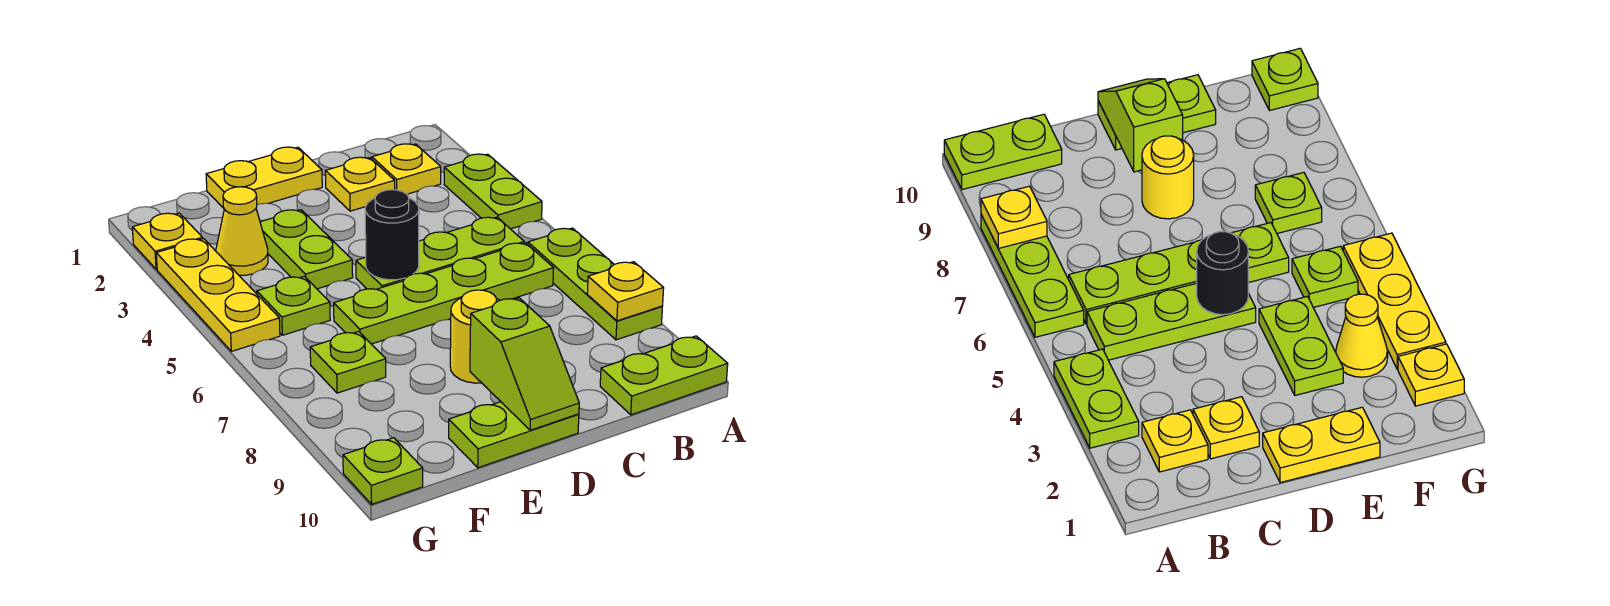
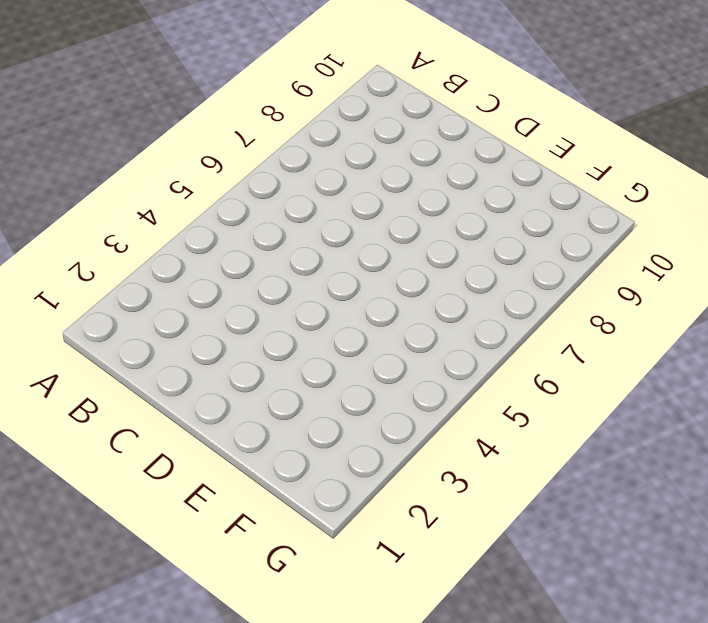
none -> lime plate A3:A4 level 1
none -> lime plate A6:A8 level 1
none -> lime plate A10:B10 level 1

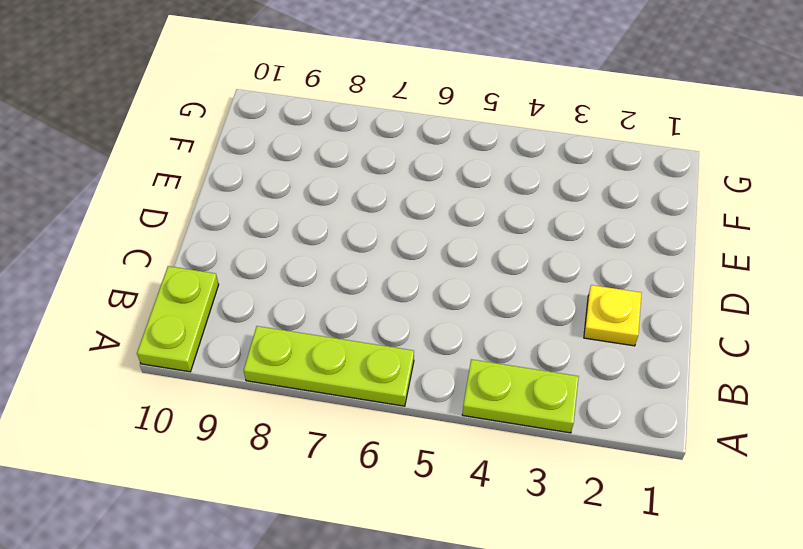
none -> yellow plate B2 level 1
none -> lime plate B5:D5 level 1
none -> lime plate B6:E6 level 1

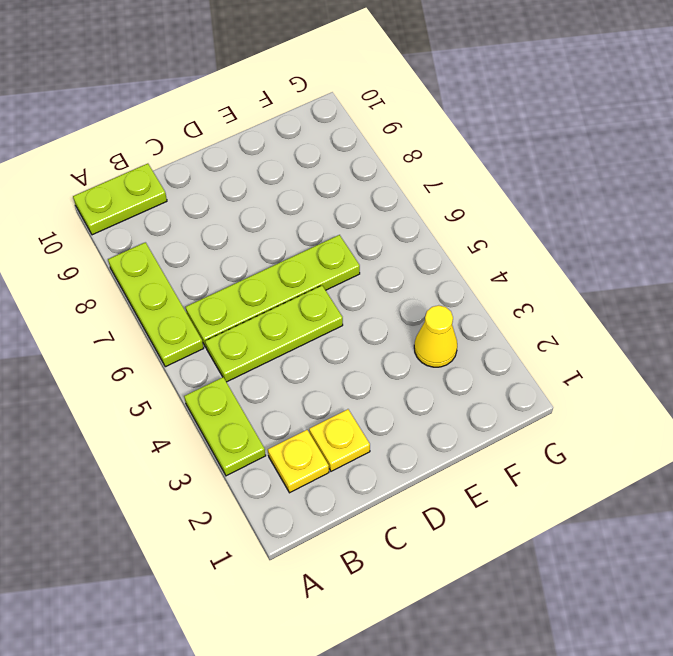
none -> yellow plate D1:E1 level 1
none -> yellow round brick D8 level 1
none -> lime plate D10:E10 level 1

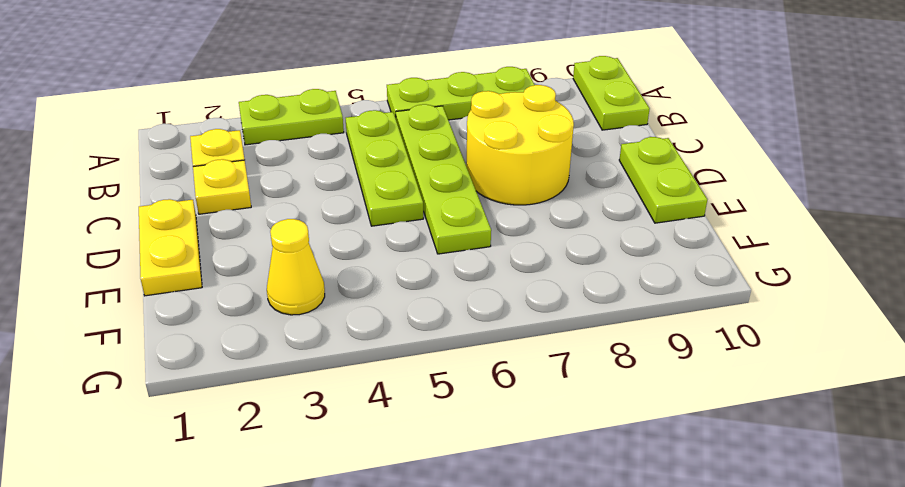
yellow round brick C7:D8 level 1 -> yellow round brick D8 level 1
none -> lime plate E3:E4 level 1
none -> lime plate F5 level 1
none -> lime plate F7 level 1

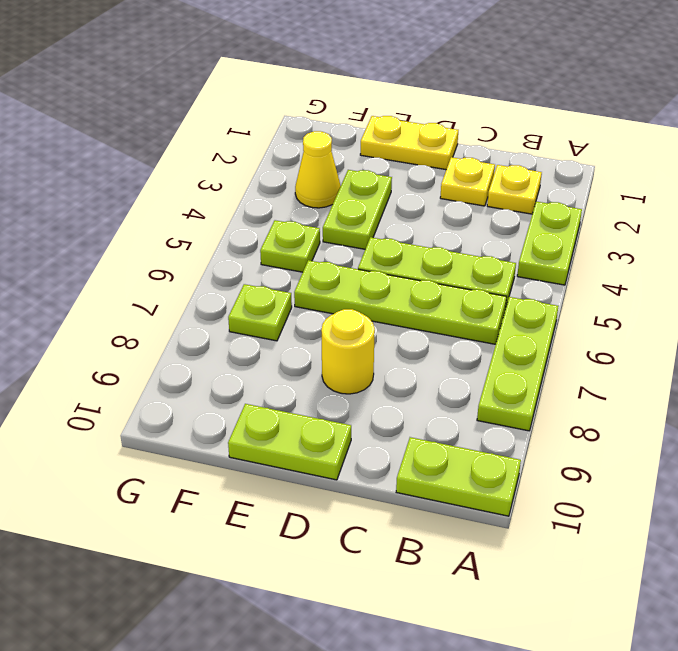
none -> yellow plate G2 level 1
none -> yellow plate G3:G5 level 1
none -> lime plate G10 level 1

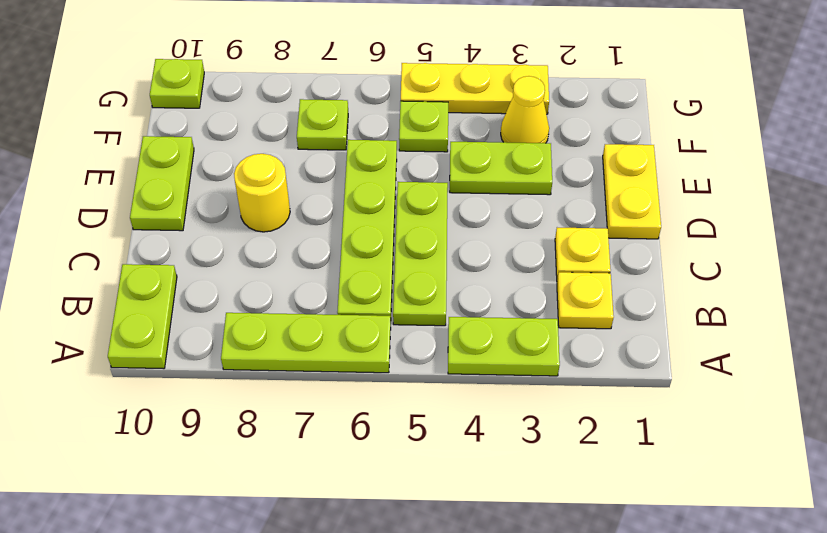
none -> yellow plate G2 level 1
none -> yellow plate A8 level 2
none -> black round brick D5 level 2

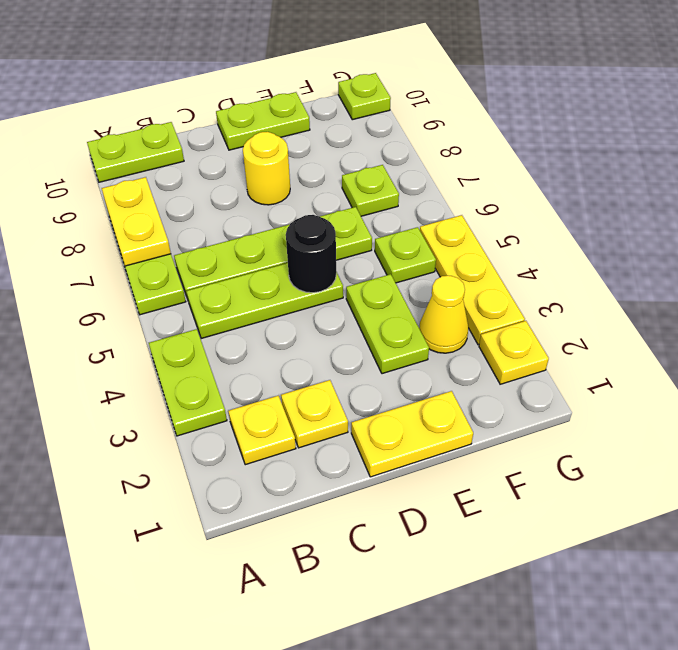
yellow plate A7:A8 level 2 -> yellow plate A8 level 2
none -> lime slope D9:D10 level 2 top 9

